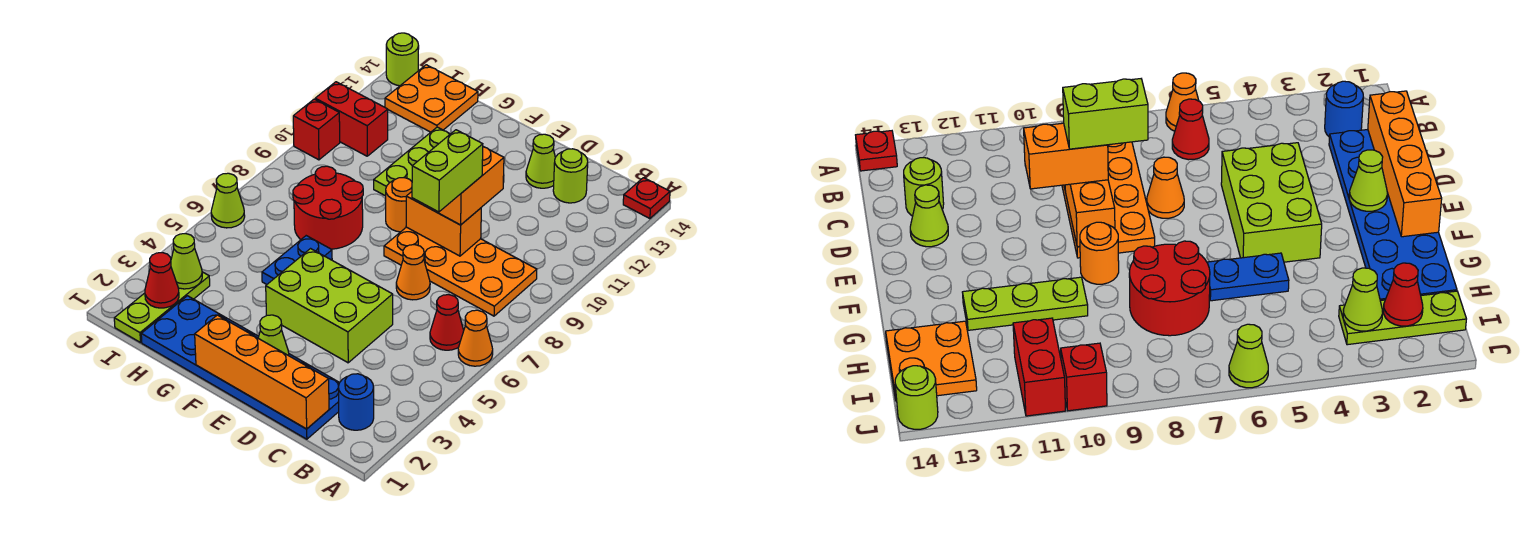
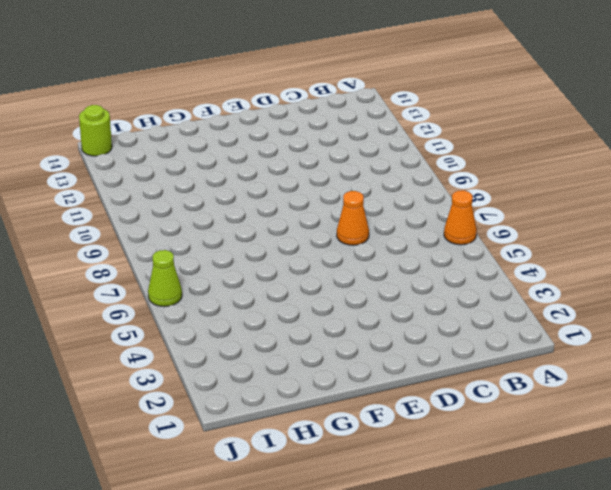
none -> red plate A14 level 1
none -> blue round brick B2 level 1
none -> red cone B6 level 1

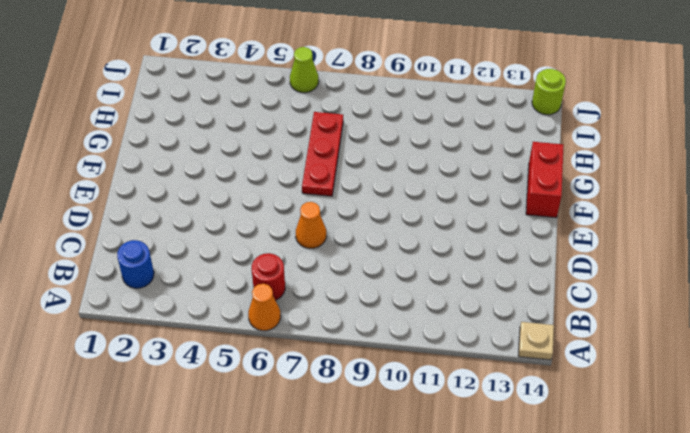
tan plate A14 level 1 -> red plate A14 level 1
red round brick B6 level 1 -> red cone B6 level 1
red plate F7:H7 level 1 -> red round brick G7:H8 level 1
red brick F14:G14 level 1 -> red brick I11:J11 level 1
none -> orange plate B8:E9 level 1
none -> blue plate C1:H2 level 1
none -> lime round brick C13 level 1

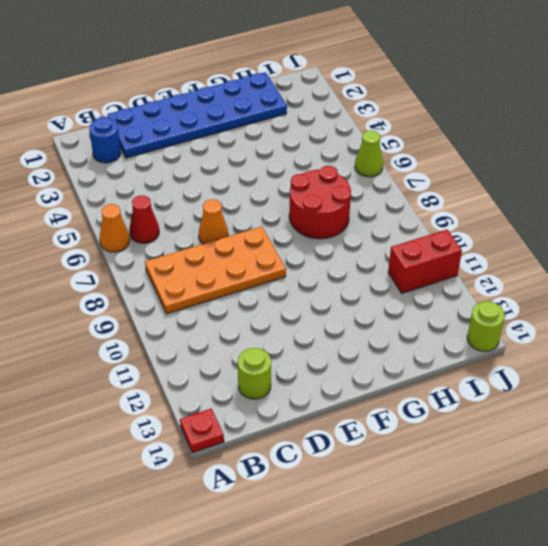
none -> lime brick D4:F5 level 1
none -> lime cone D13 level 1
none -> orange round brick F9 level 1

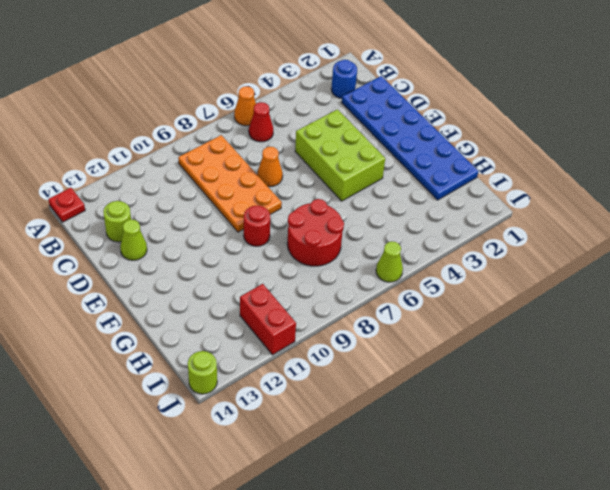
red round brick F9 level 1 -> orange round brick F9 level 1
none -> blue plate G5:G6 level 1
none -> lime plate G10:G12 level 1
none -> orange plate H13:I14 level 1

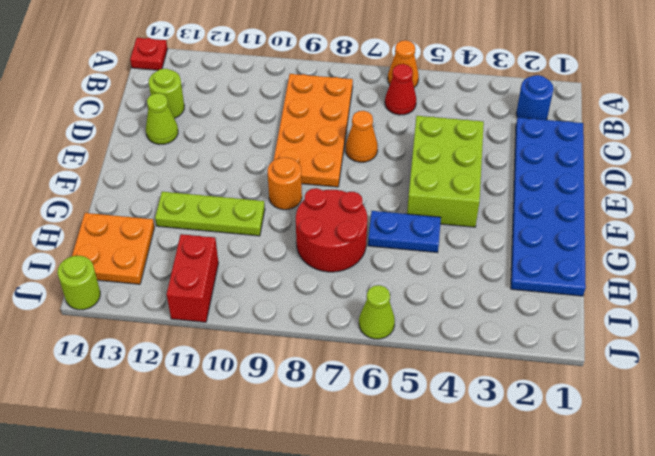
none -> lime plate I1:I3 level 1
none -> red brick J10 level 1
none -> orange brick C1:F1 level 2

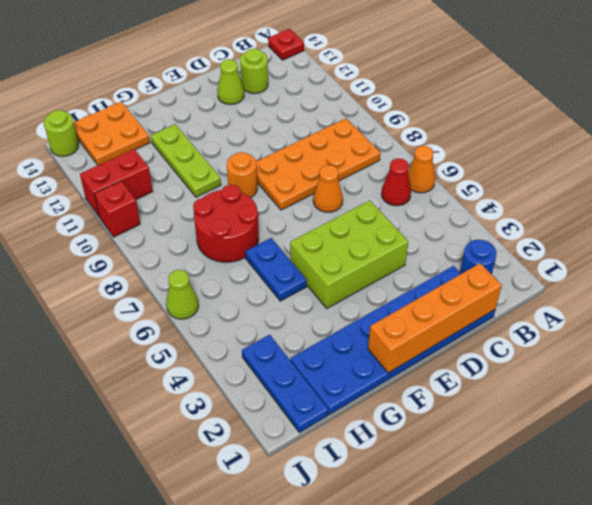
blue plate I1:I3 level 1 -> lime plate I1:I3 level 1
none -> orange brick D9:E9 level 2
none -> lime cone E2 level 2
none -> red cone I2 level 2

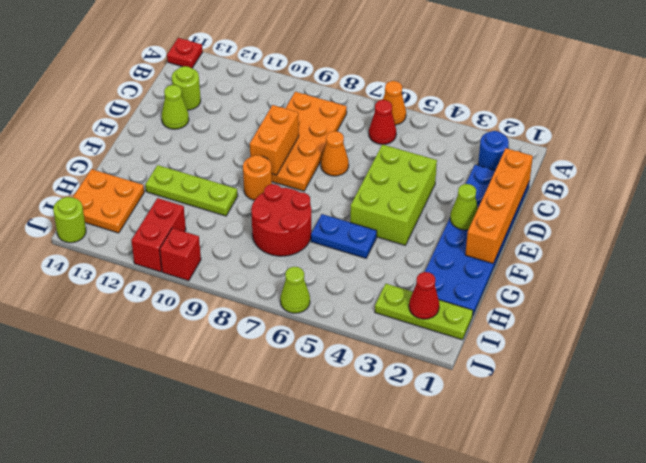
none -> lime cone I3 level 2
none -> orange brick D9:D10 level 3
none -> lime brick D8:D9 level 4

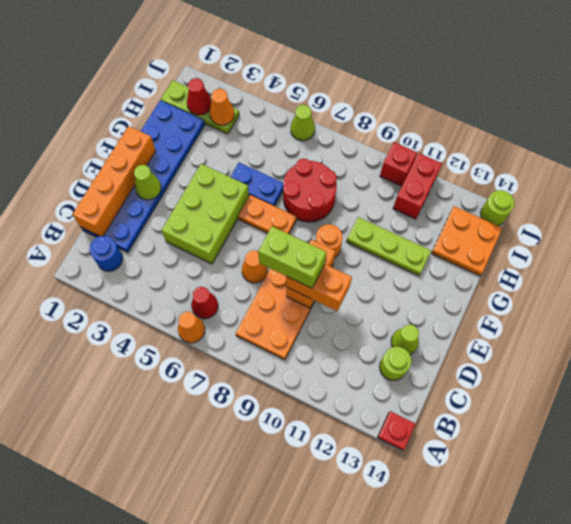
orange plate F6:F7 level 1 -> none
orange cone I3 level 2 -> lime cone I3 level 2

